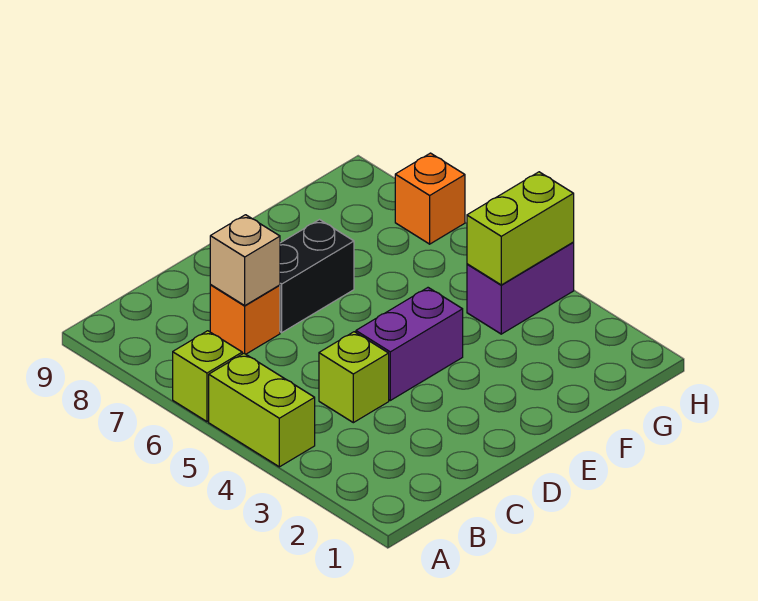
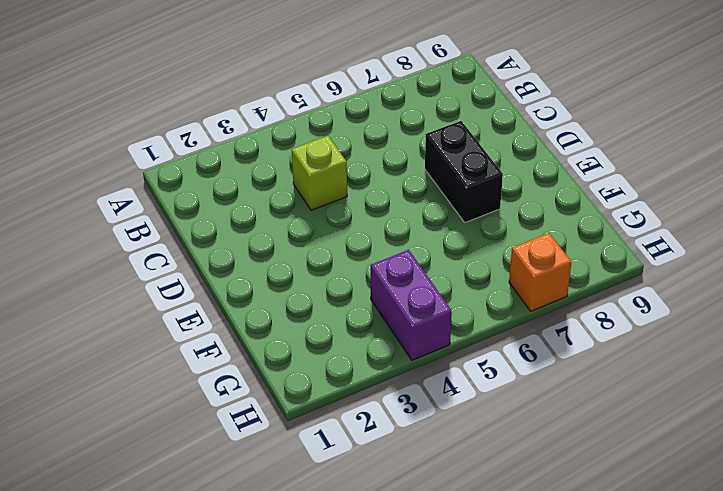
none -> lime brick A4:A5 level 1
none -> lime brick A6 level 1

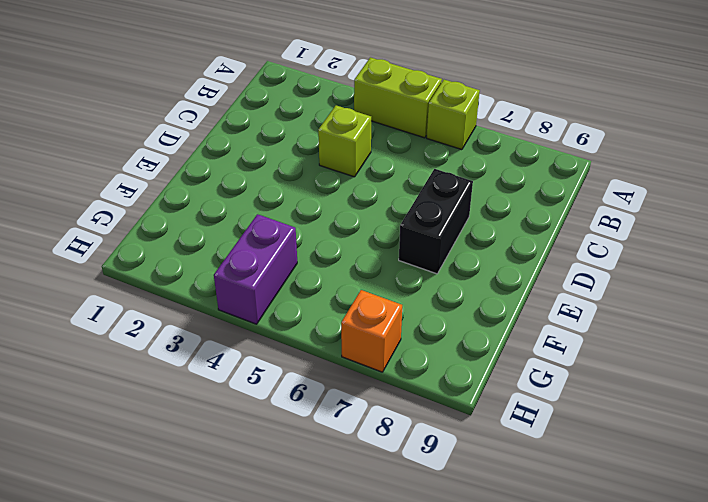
none -> orange brick C7 level 1
none -> purple brick D4:E4 level 1

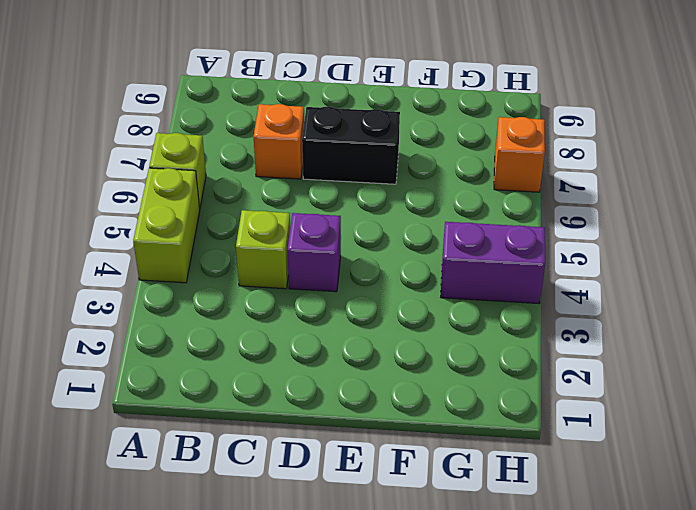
purple brick D4 level 1 -> purple brick D4:E4 level 1
none -> tan brick C7 level 2
none -> lime brick G4:H4 level 2

